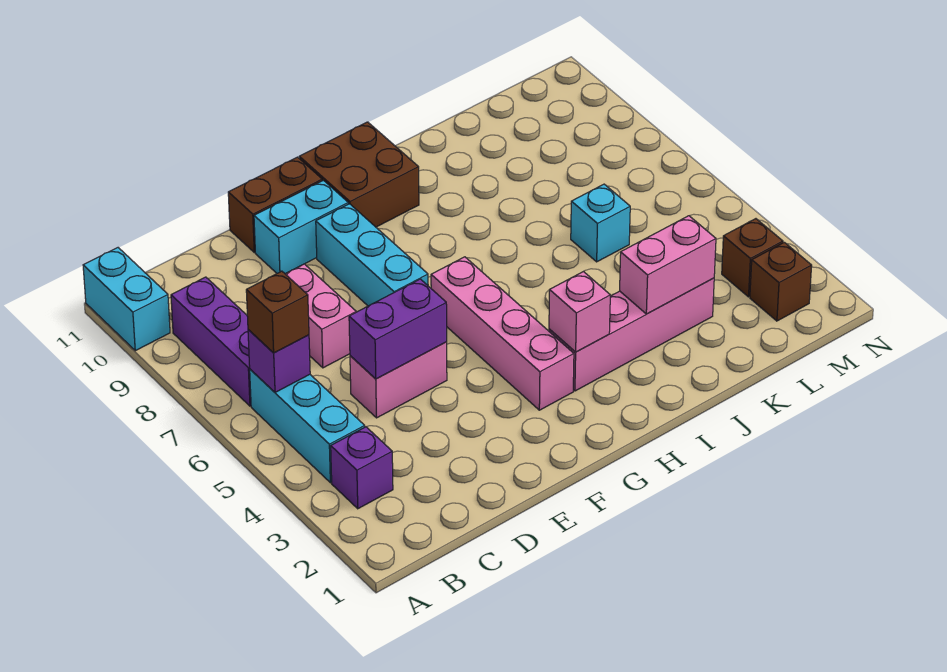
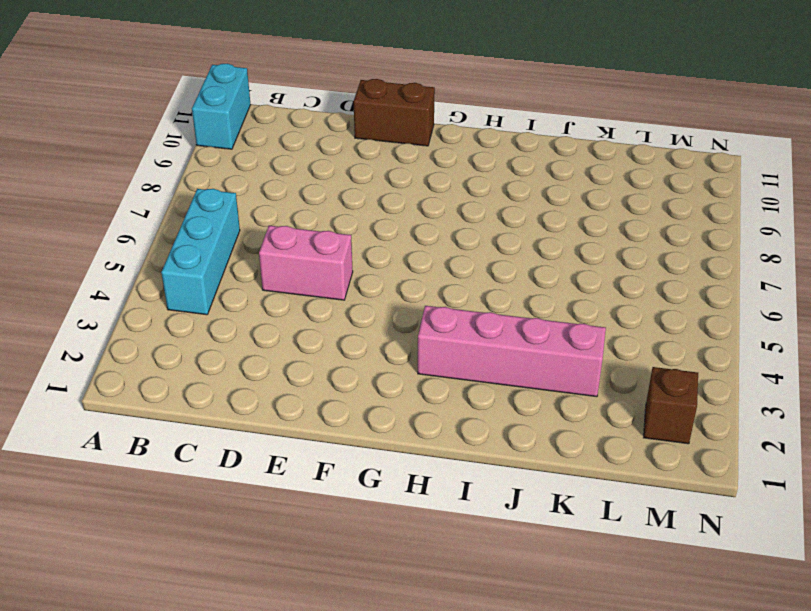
none -> purple brick B3 level 1
none -> purple brick B7:B9 level 1
none -> pink brick D7:D8 level 1

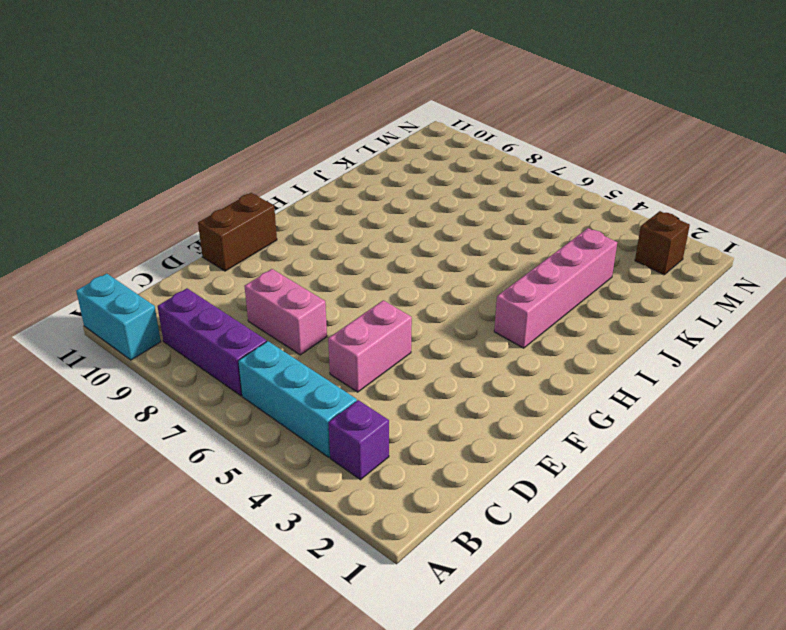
none -> cyan brick E10:F10 level 1
none -> cyan brick F7:F9 level 1
none -> pink brick G3:G6 level 1

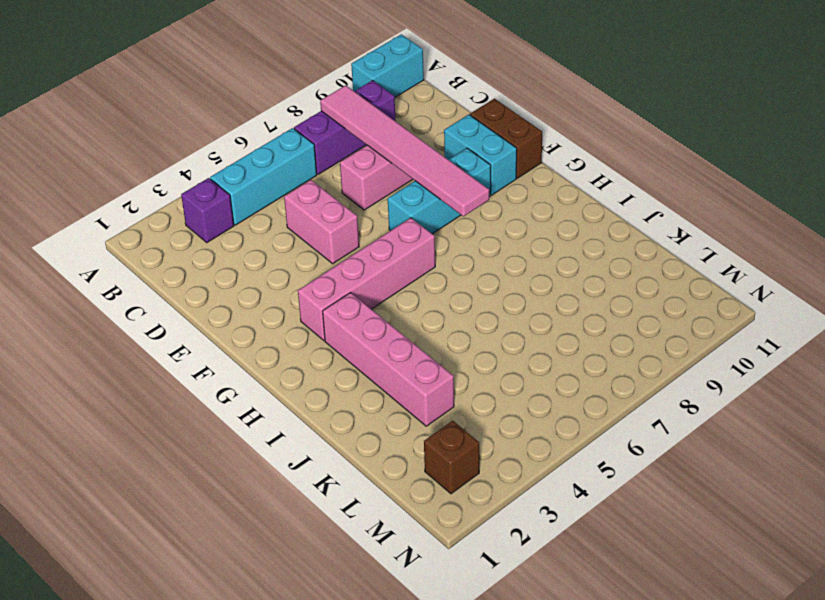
pink tile B8:G8 level 2 -> none
none -> brown brick G10:H11 level 1
none -> cyan brick K6 level 1
none -> brown brick M3 level 1

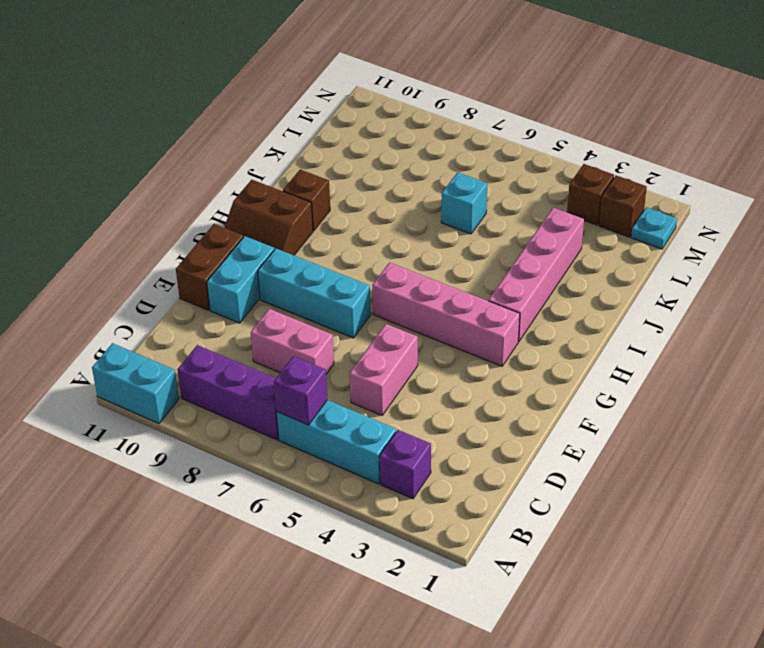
brown slope G10:H11 level 1 top H -> brown brick G10:H11 level 1
brown brick I10 level 1 -> brown brick B6 level 3
cyan plate M1 level 1 -> none
none -> purple brick D5:E5 level 2
none -> pink brick H3 level 2
none -> pink brick J3:K3 level 2

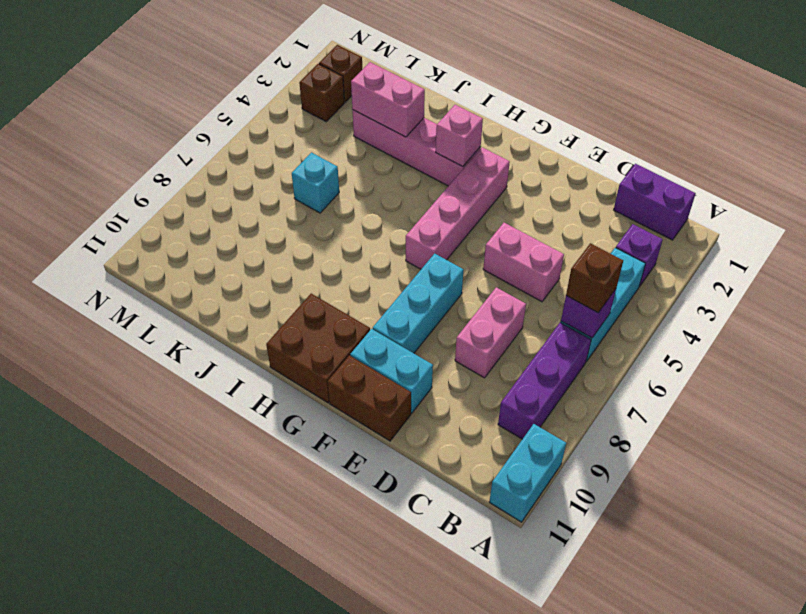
purple brick B1:C1 level 1 -> purple brick D5:E5 level 2

